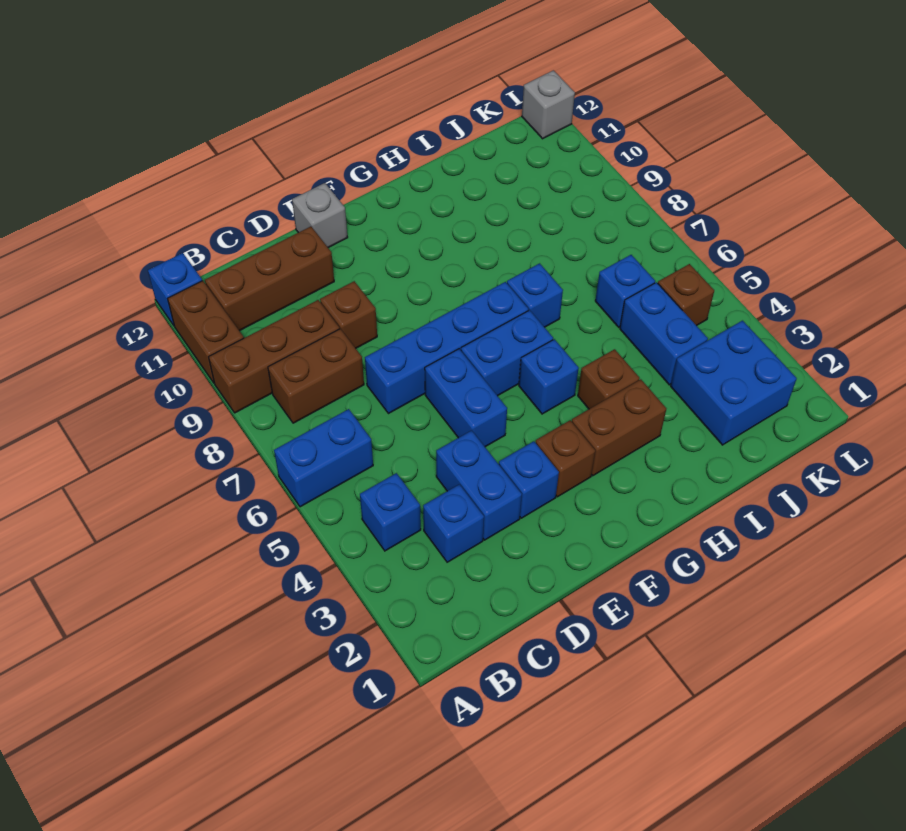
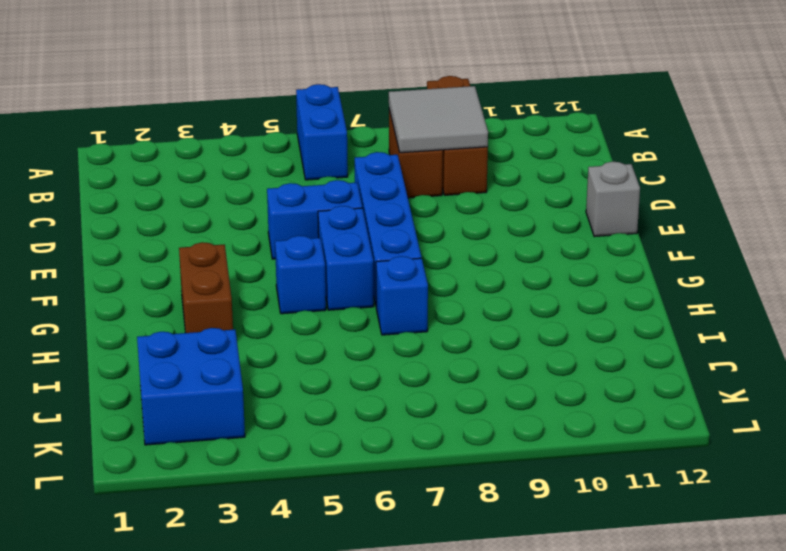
grey tile B8:C9 level 2 -> none
none -> brown brick A10:A11 level 1
none -> blue brick A12 level 1
none -> blue brick B4 level 1

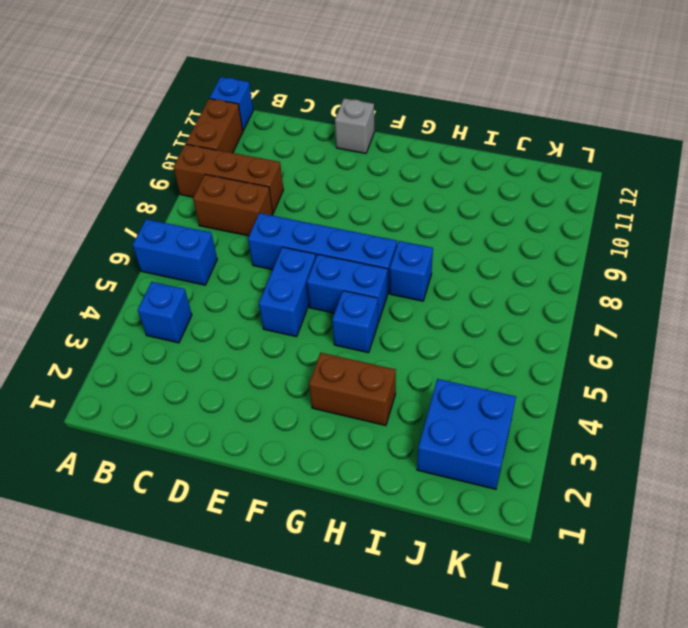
none -> brown brick B11:D11 level 1
none -> blue brick C3 level 1
none -> blue brick D3:D4 level 1

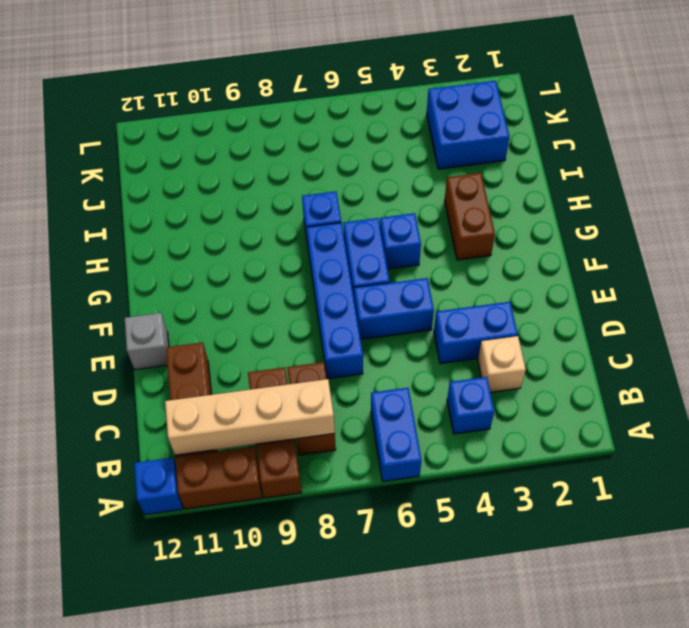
tan brick B8:B11 level 2 -> none
tan brick C3 level 1 -> blue brick C3 level 1
none -> brown brick D9 level 1
none -> blue brick E3 level 1
none -> brown brick F3 level 1

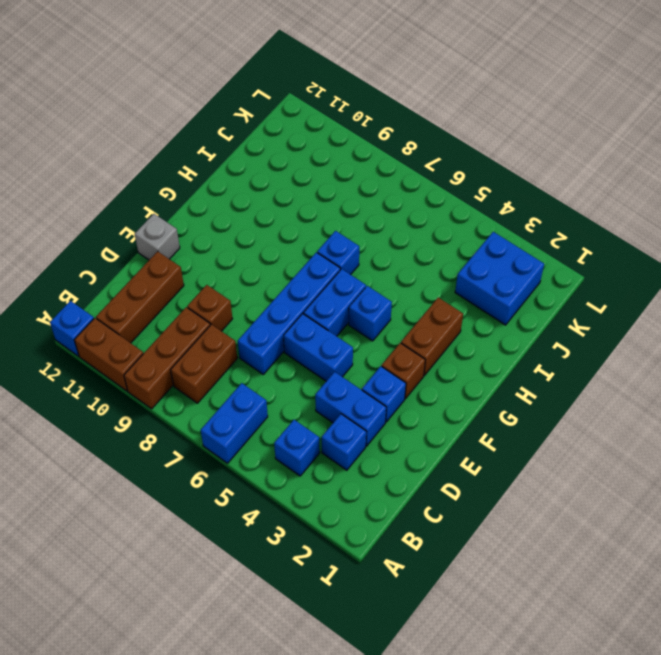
none -> brown brick H4 level 1
none -> blue brick J4:J5 level 1
none -> blue brick J6 level 1

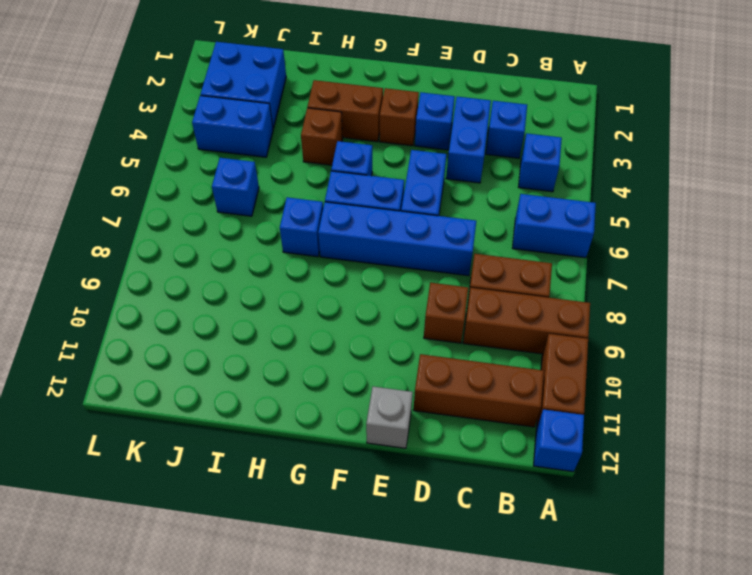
blue brick J4:K4 level 1 -> blue brick J4:J5 level 1
none -> brown brick K5 level 1
none -> grey brick L12 level 1

